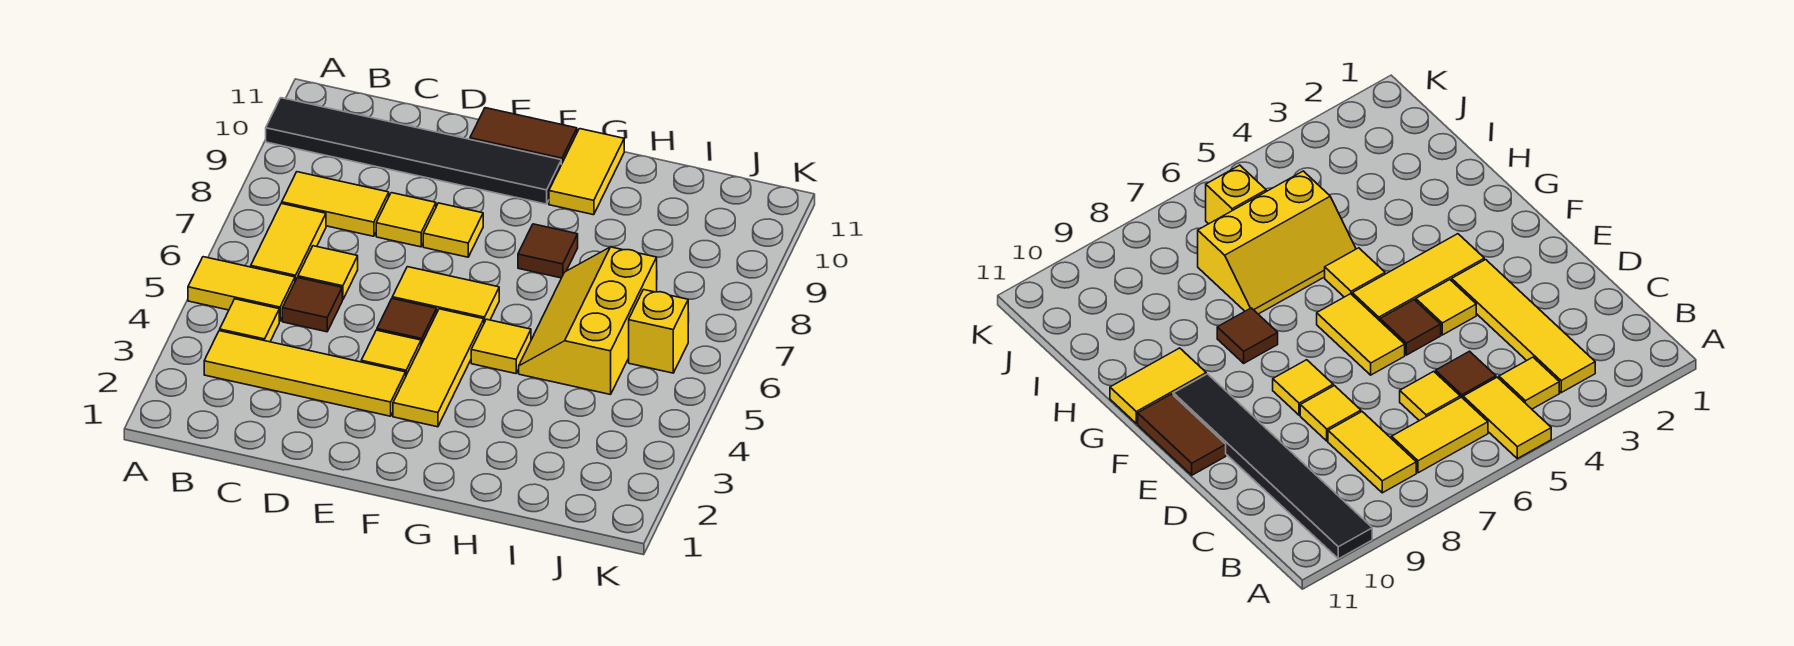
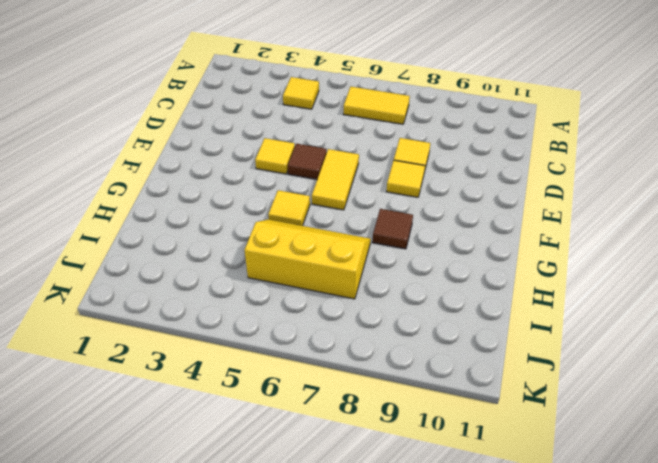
none -> yellow tile A5:B5 level 1
none -> black tile A10:F10 level 1
none -> yellow tile B3:E3 level 1

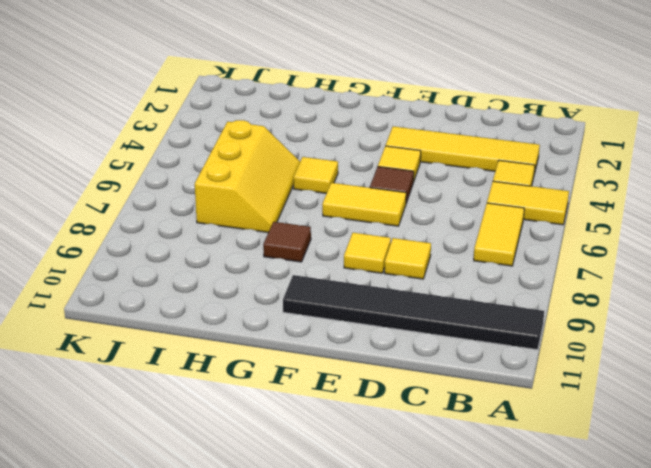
none -> yellow tile B8:C8 level 1
none -> brown tile C5 level 1
none -> yellow tile C6 level 1

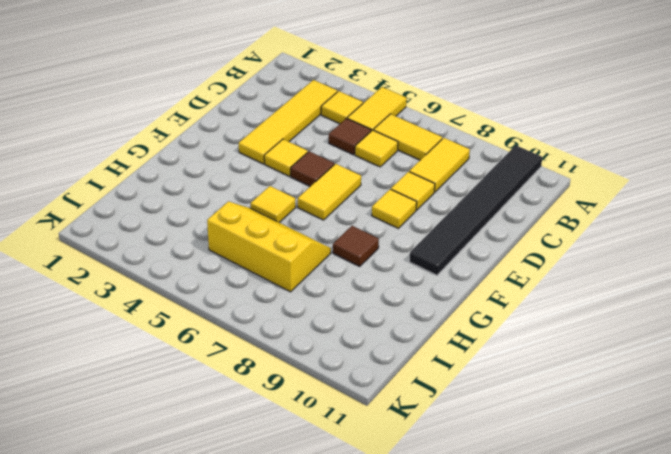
none -> brown tile E11:F11 level 1
none -> yellow tile F3:F5 level 1
none -> yellow tile G10:G11 level 1

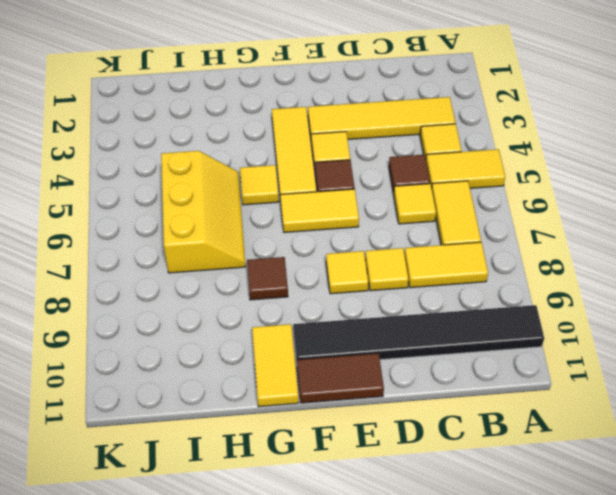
none -> yellow brick J6 level 1

